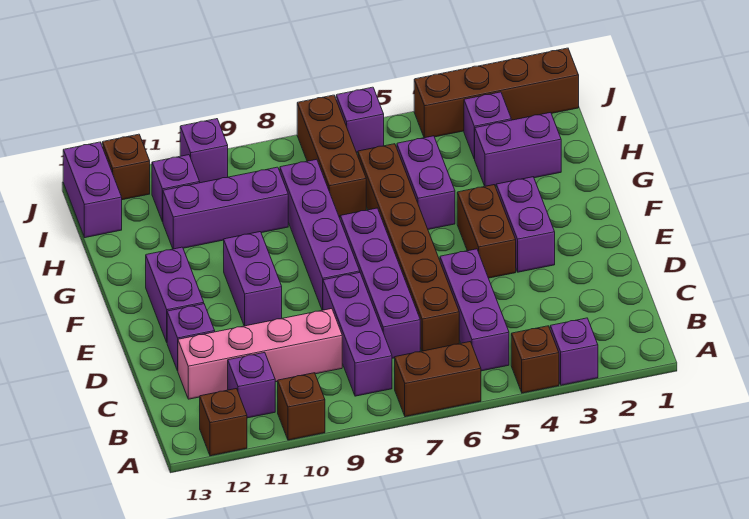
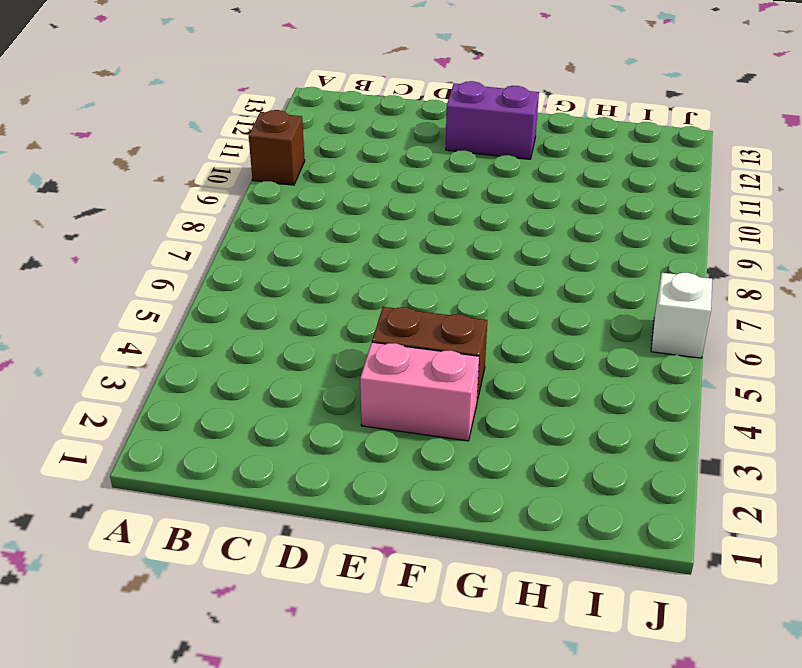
pink brick E3:F3 level 1 -> purple brick E3:F3 level 1
white brick J6 level 1 -> purple brick J6 level 1
none -> purple brick A3 level 1
none -> brown brick A4 level 1
none -> brown brick A6:A7 level 1

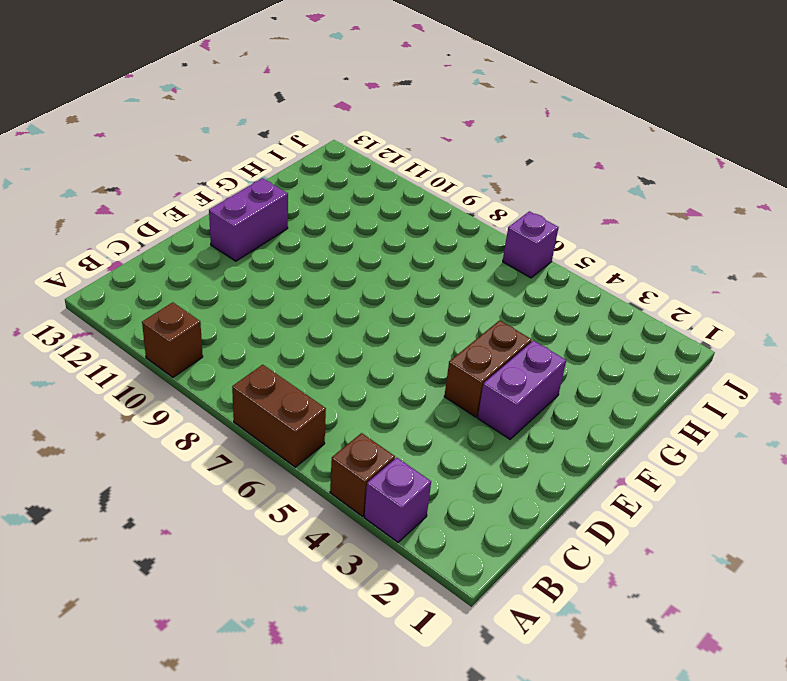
none -> brown brick A12 level 1
none -> purple brick B5:D5 level 1
none -> purple brick B8:D8 level 1

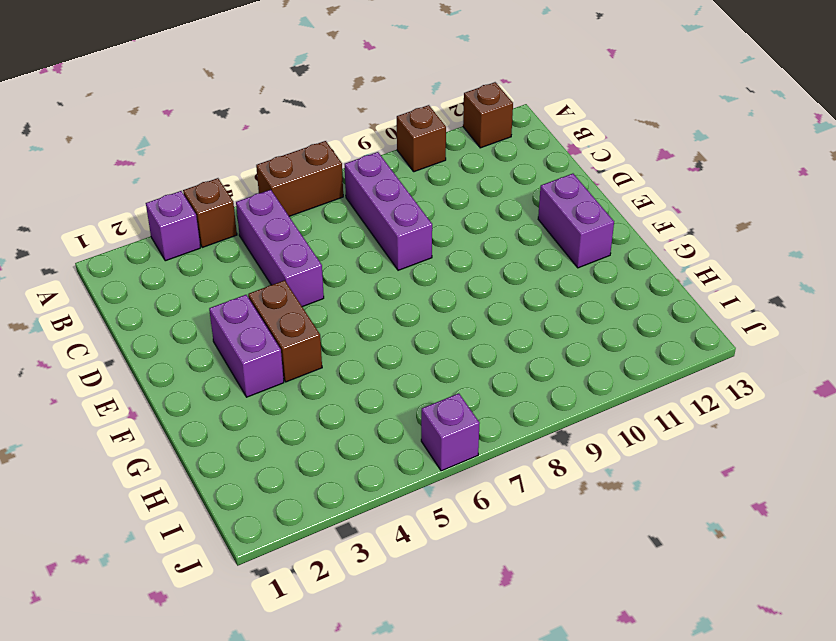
none -> purple brick B11 level 1
none -> brown brick C6:H6 level 1
none -> purple brick C7:F7 level 1

